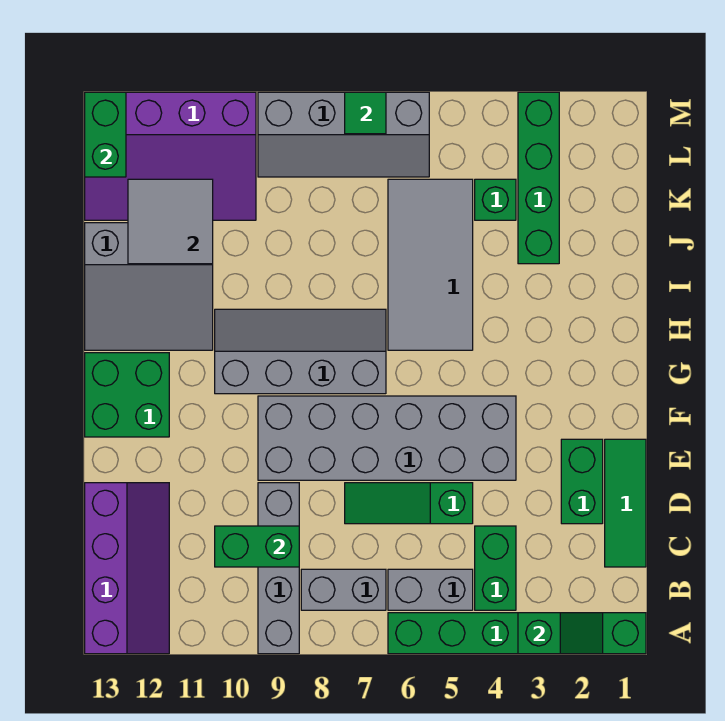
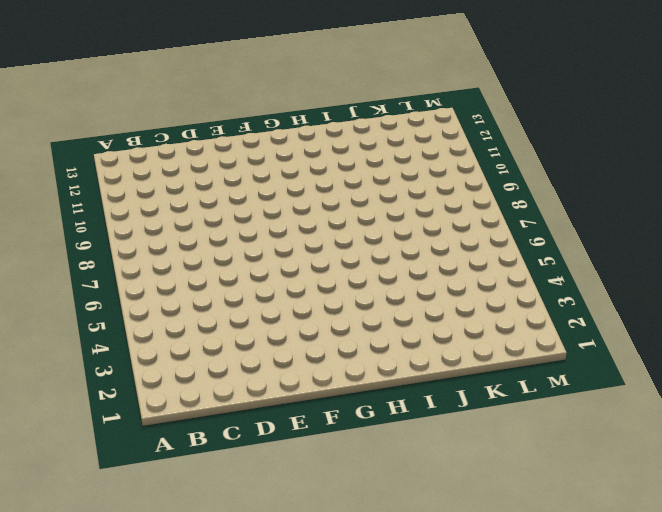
none -> green brick A1:A6 level 1
none -> grey brick A9:D9 level 1
none -> purple slope A12:D13 level 1 top 13

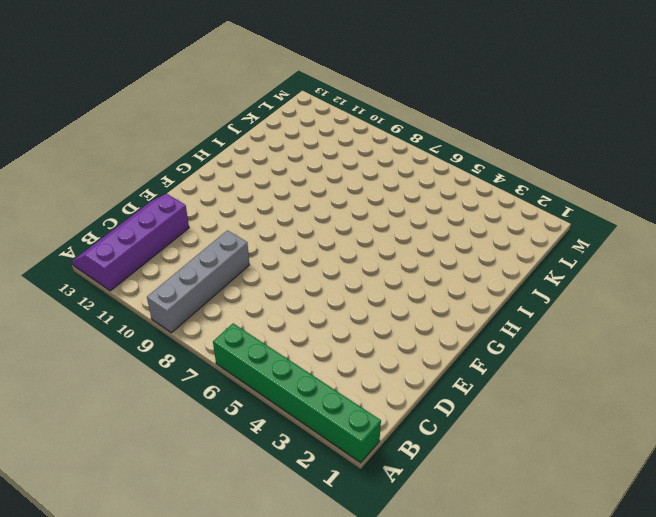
purple slope A12:D13 level 1 top 12 -> purple slope A12:D13 level 1 top 13
none -> green brick B4:C4 level 1
none -> grey brick B5:B6 level 1
none -> grey brick B7:B8 level 1

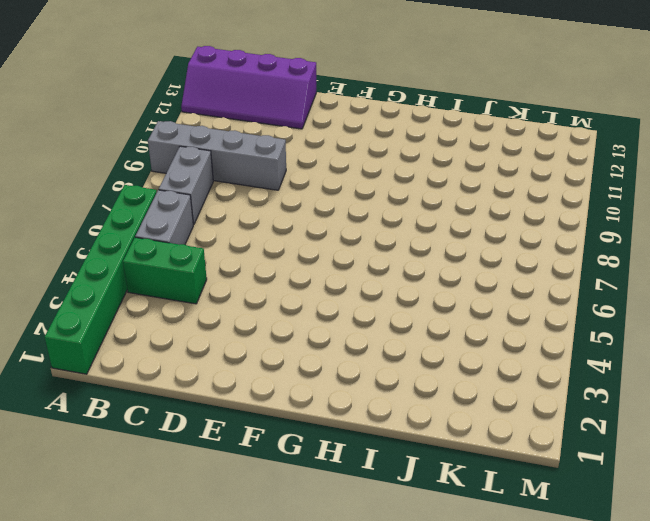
none -> green tile C1:E1 level 1
none -> green brick D2:E2 level 1
none -> green slope D5:D7 level 1 top 5

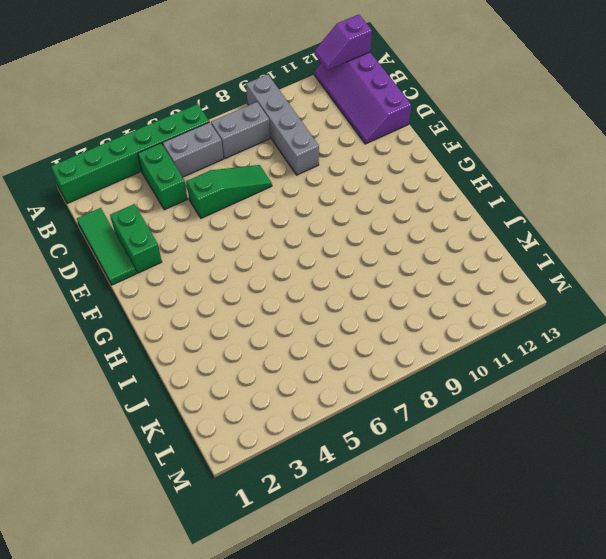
purple slope A12:A13 level 2 top 13 -> none
none -> grey brick E4:F9 level 1
none -> green brick F12:G13 level 1
none -> grey slope G7:H10 level 1 top G

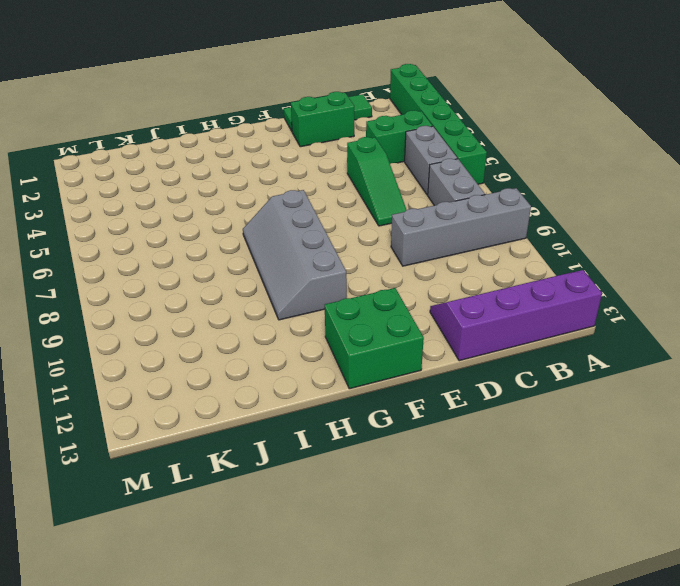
none -> grey brick E4:F9 level 1
none -> grey tile H5:K6 level 1
none -> grey slope H11:J13 level 1 top J

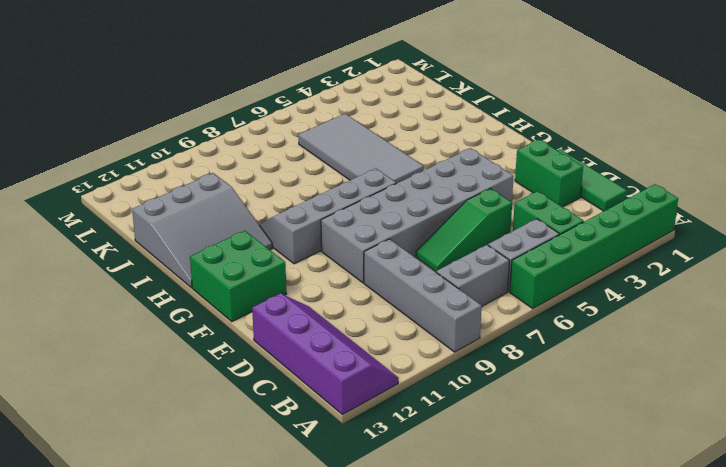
none -> green brick J3:M3 level 1
none -> green brick K4 level 1
none -> purple slope K10:M13 level 1 top M

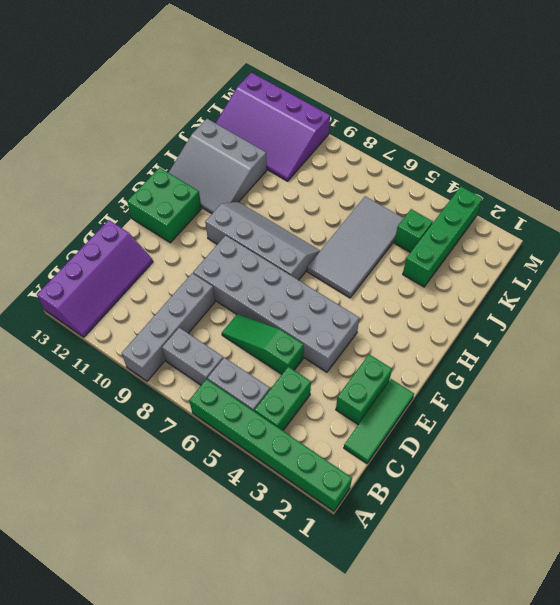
none -> grey slope L6:M9 level 1 top M
none -> green slope A2:A3 level 2 top 3
none -> green brick C9:C10 level 2

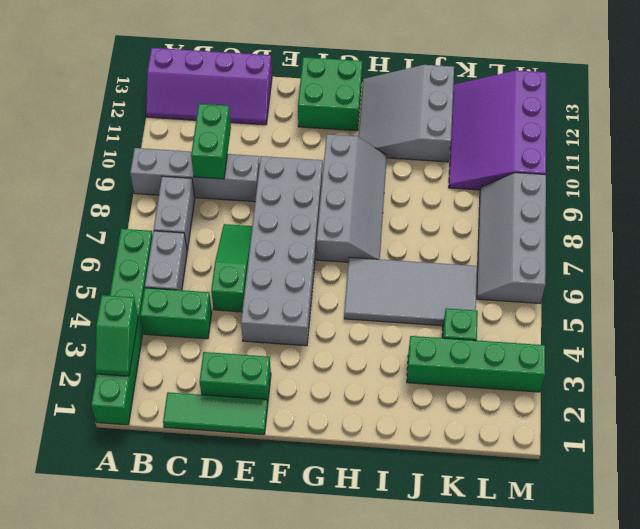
none -> grey tile J11:K12 level 2
none -> green brick L13:M13 level 2
none -> green tile M7 level 2

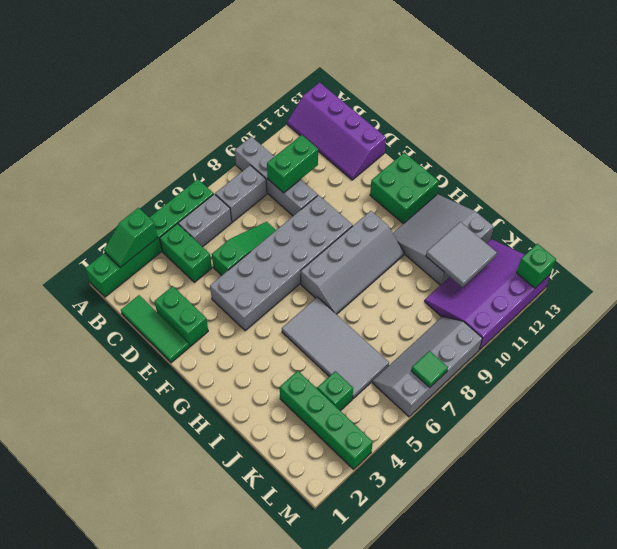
green brick M13 level 2 -> green brick L13:M13 level 2

